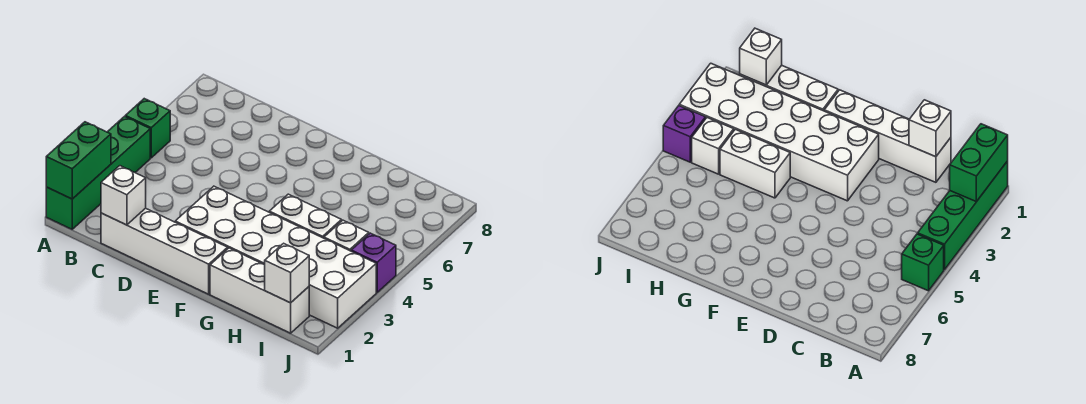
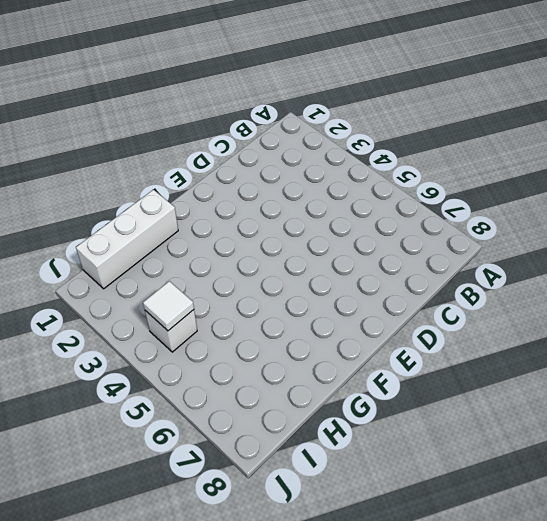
white tile I4 level 2 -> none
none -> green brick A1:A4 level 1
none -> green brick A5 level 1

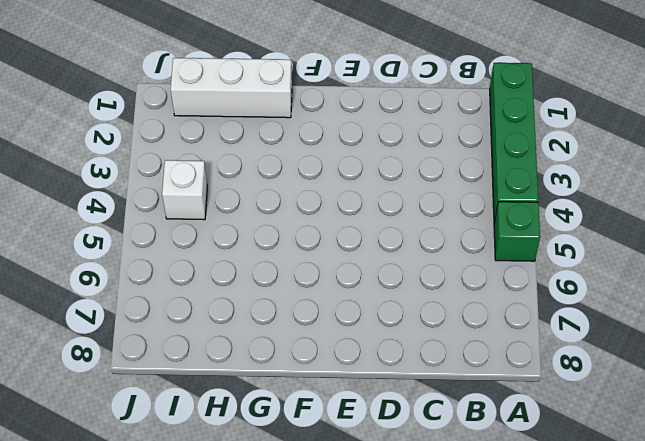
none -> white brick C1:F1 level 1
none -> white brick E2:J3 level 1

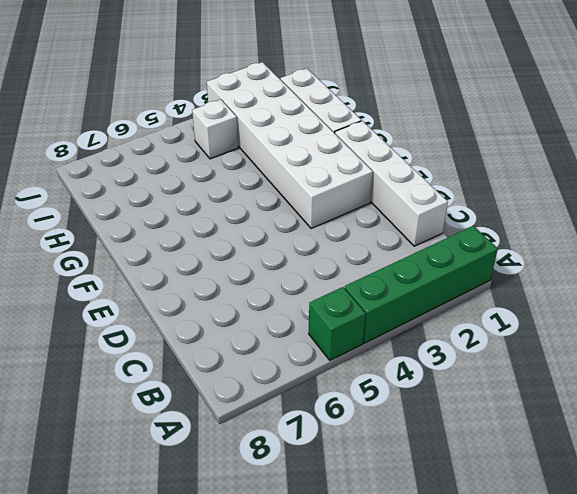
none -> white brick G4:H4 level 1
none -> purple brick J4 level 1

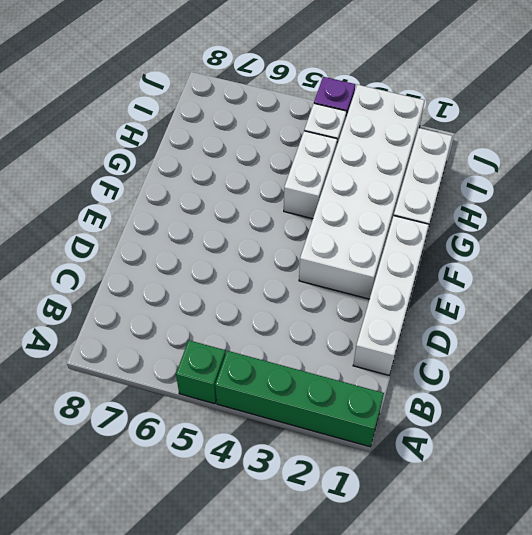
none -> green brick A1:A2 level 2
none -> white brick C1 level 2

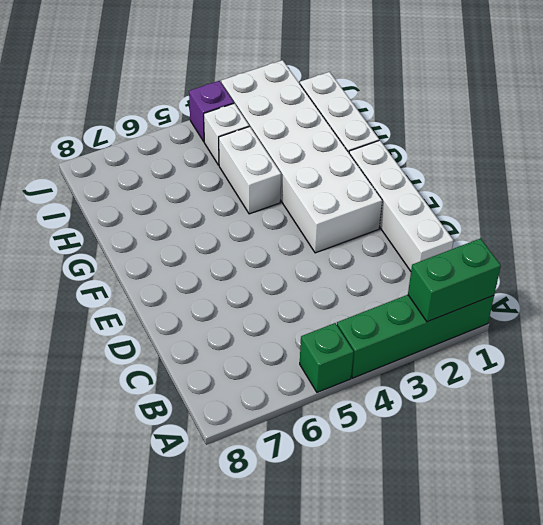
none -> white brick C1 level 2
none -> white brick I1 level 2

